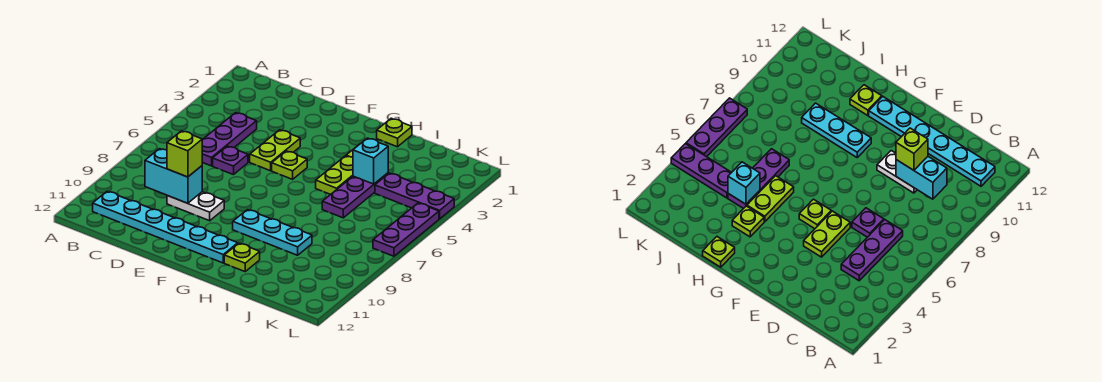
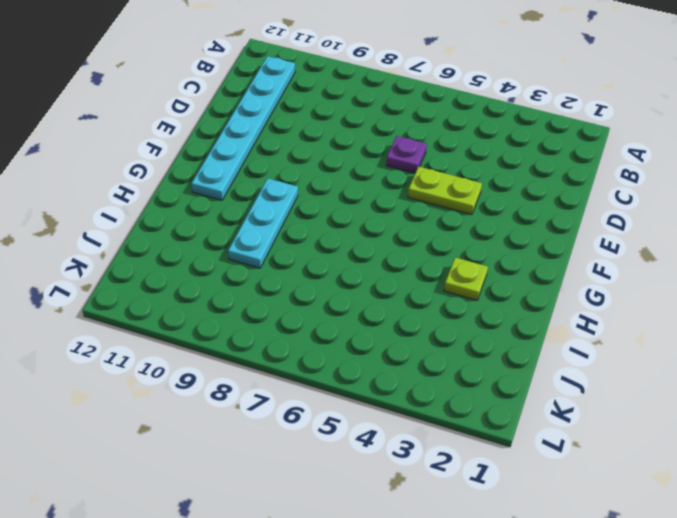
none -> purple plate C4:C6 level 1
none -> white plate D9:E9 level 1
none -> lime plate F5 level 1

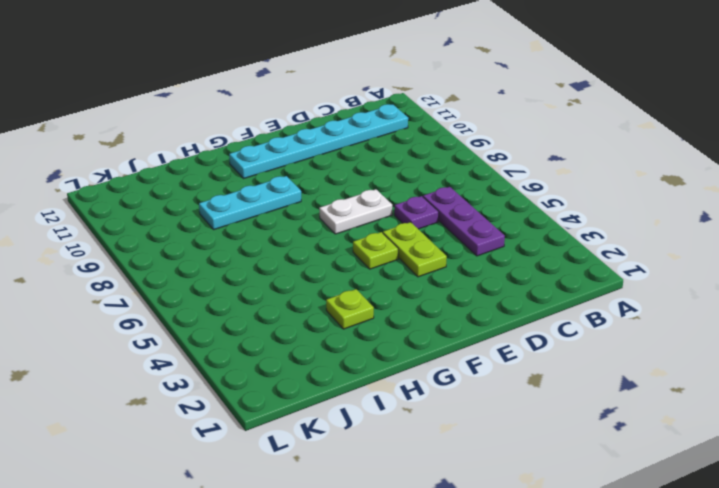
white plate E7:F7 level 1 -> white plate D9:E9 level 1
none -> lime plate H1 level 1
none -> lime plate H4:H5 level 1
none -> lime plate H11 level 1

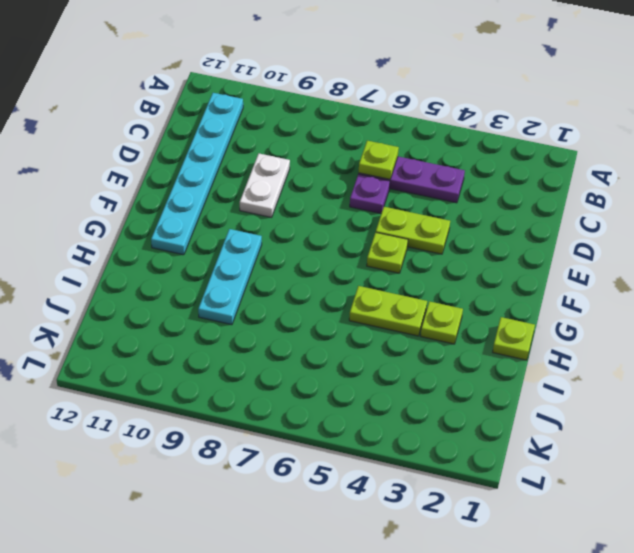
lime plate C6 level 2 -> lime plate H11 level 1
none -> purple plate I4:I6 level 1
none -> purple plate J4:L4 level 1
none -> purple plate L5:L7 level 1

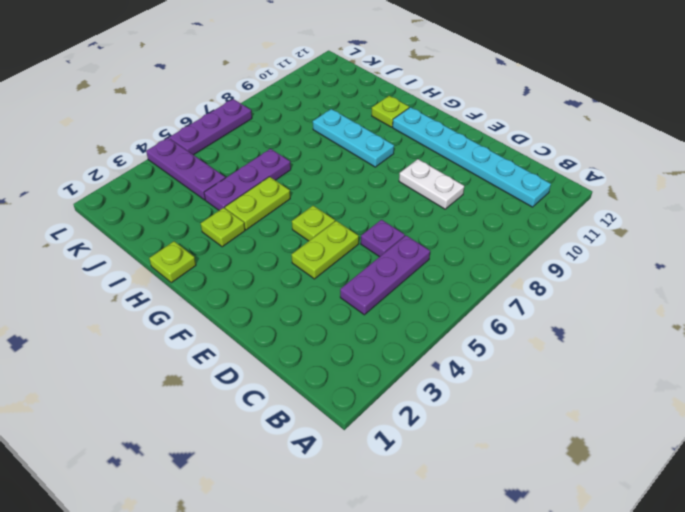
none -> cyan brick C9:D9 level 2
none -> cyan brick I4 level 2
none -> lime brick D9 level 3

